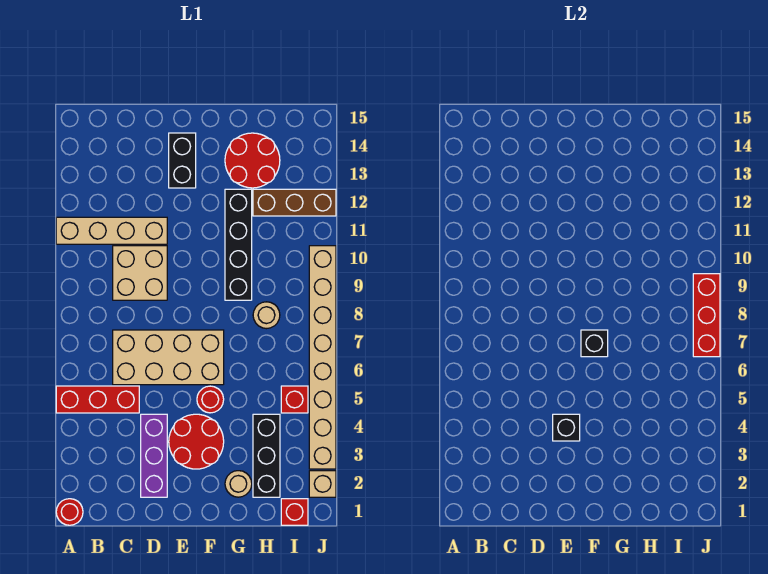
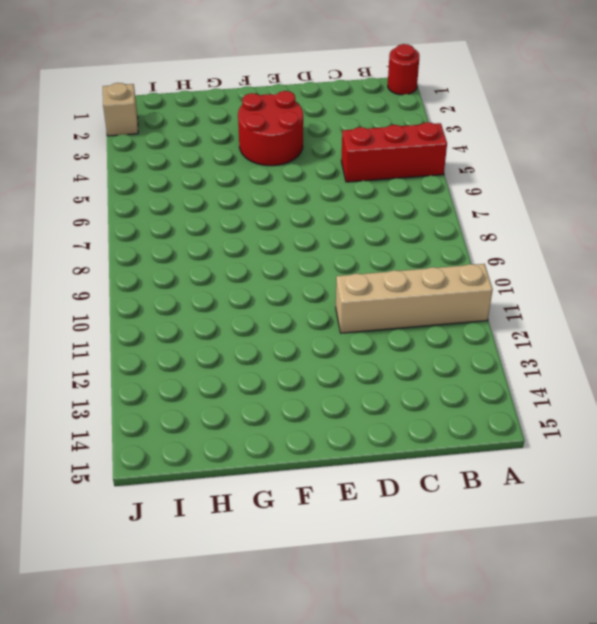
none -> tan brick C6:F7 level 1
none -> tan brick C9:D10 level 1
none -> purple brick D2:D4 level 1

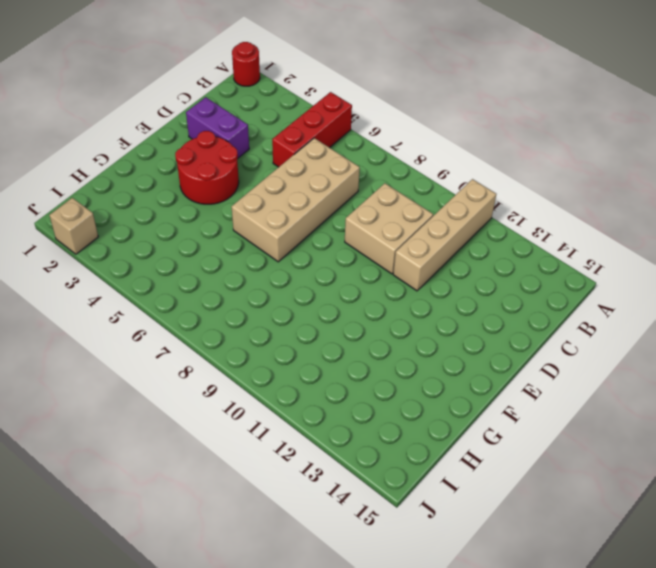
purple brick D2:D3 level 1 -> purple brick D2:D4 level 1
none -> black brick E13:E14 level 1
none -> red round brick F5 level 1
none -> tan round brick G2 level 1

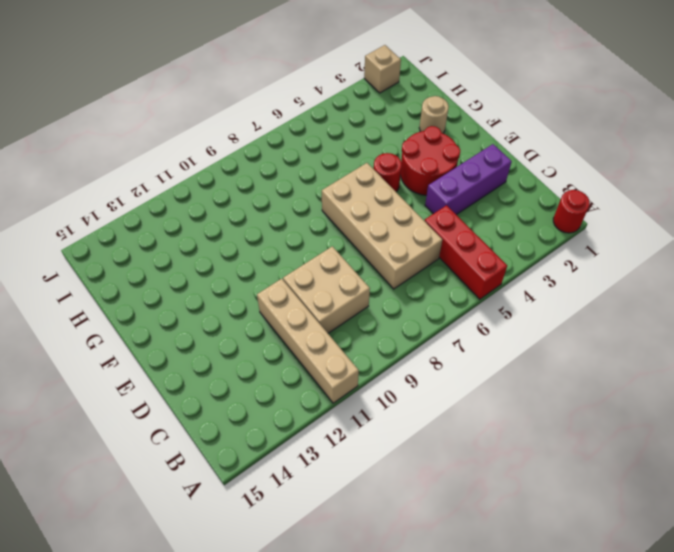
none -> black brick E13:E14 level 1
none -> black brick G9:G12 level 1
none -> red round brick G13:H14 level 1

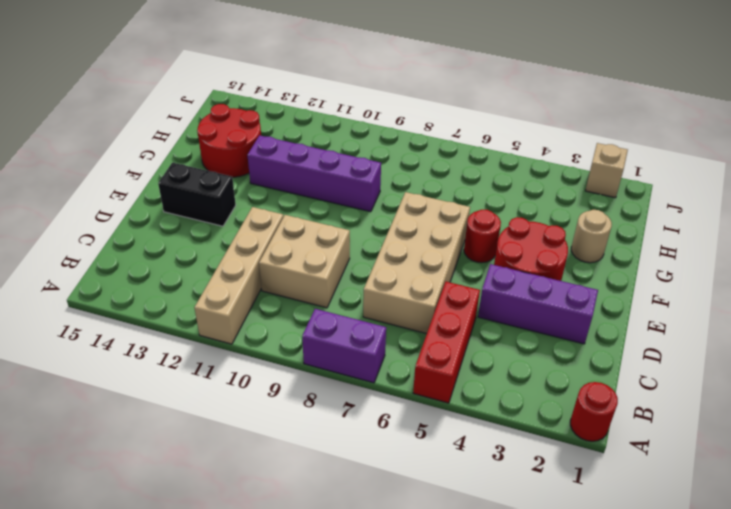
purple brick A7:A8 level 1 -> none
purple brick G9:G12 level 1 -> black brick G9:G12 level 1
none -> black brick H2:H4 level 1
none -> tan round brick H8 level 1
none -> brown brick H12:J12 level 1

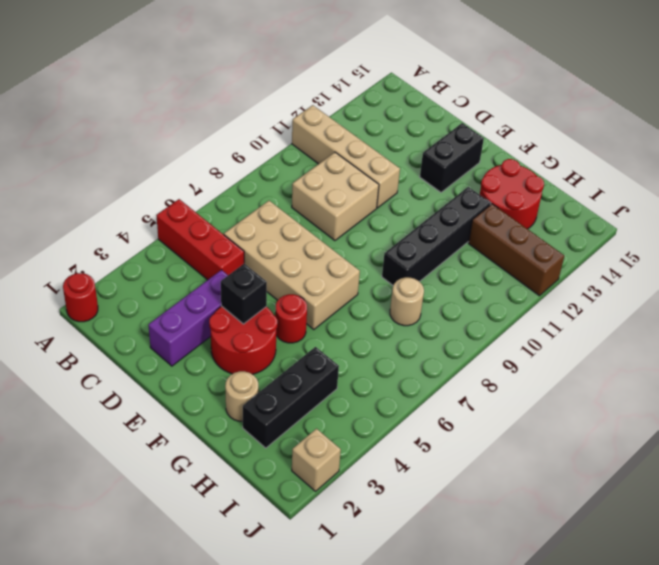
none -> red brick I1 level 1
none -> red brick I5 level 1
none -> tan brick J3:J10 level 1

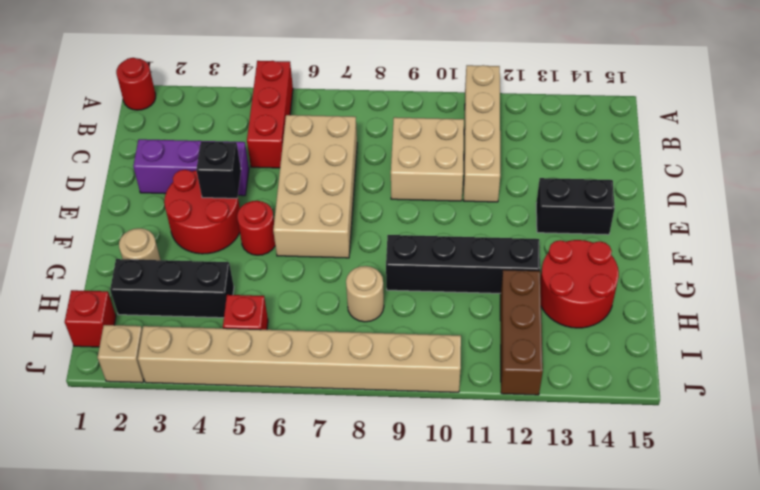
none -> black brick F7 level 2
none -> red brick J7:J9 level 2

